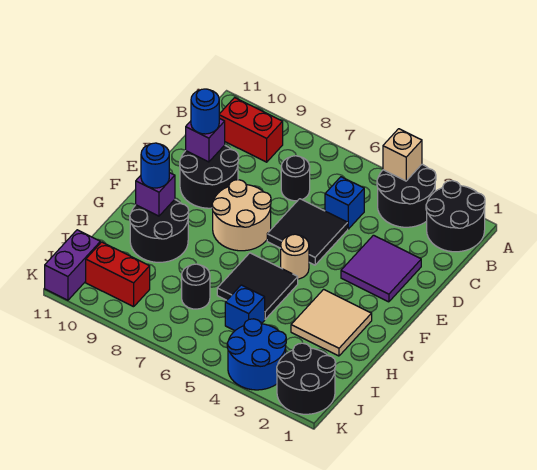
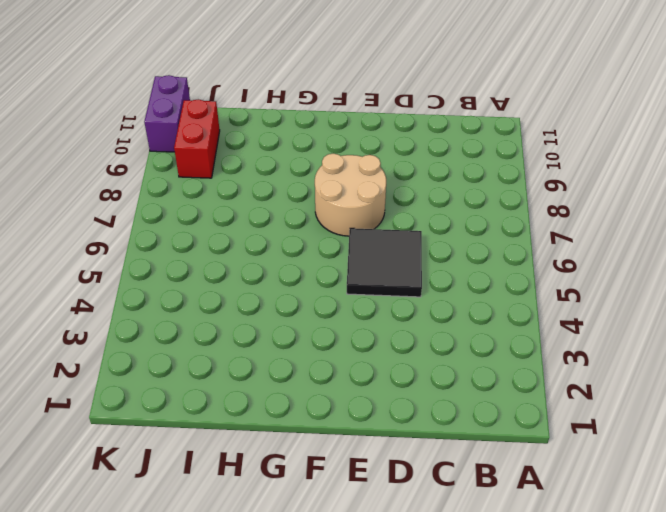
purple brick K10:K11 level 1 -> purple brick J11:K11 level 1
none -> black round brick A1:B2 level 1
none -> black round brick A3:B4 level 1
none -> red brick B9:B10 level 1

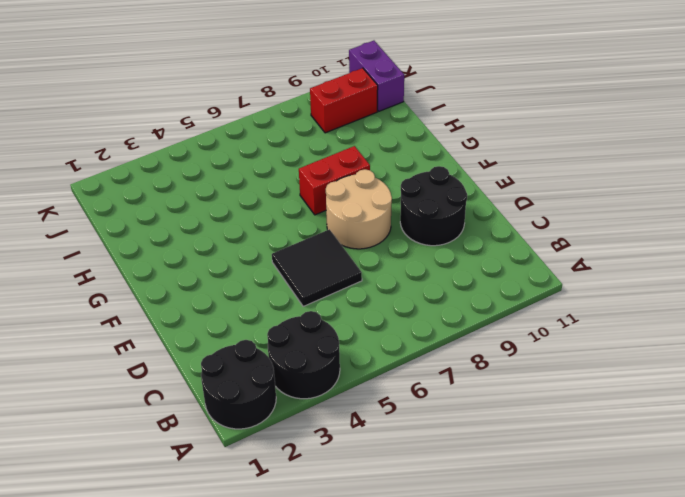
red brick G7:G8 level 1 -> red brick B9:B10 level 1
none -> blue brick C5 level 1
none -> black round brick C7 level 1
none -> purple tile D2:E3 level 1

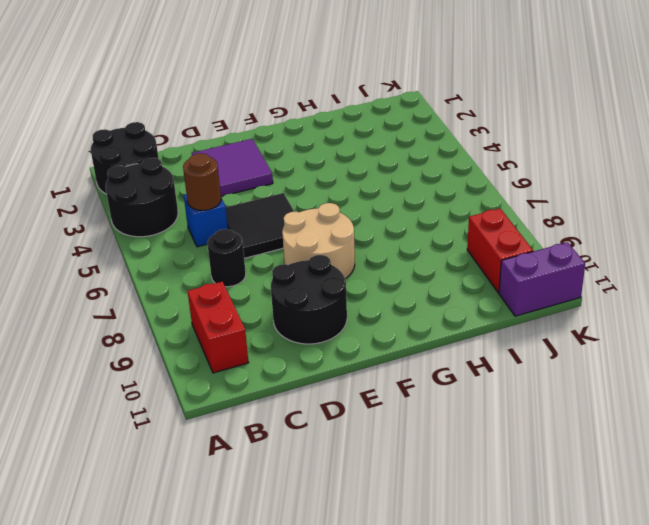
brown round brick C5 level 2 -> none
none -> tan round brick F5 level 1
none -> tan tile G2:H3 level 1
none -> black tile G5:H6 level 1

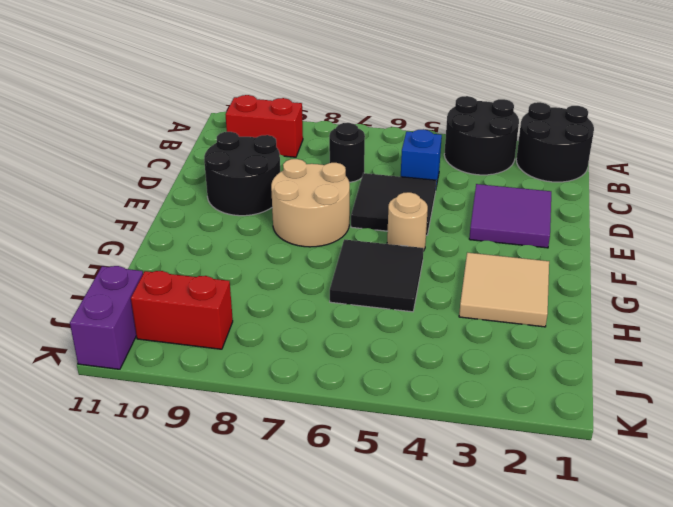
none -> black round brick G9:H10 level 1
none -> blue brick I5 level 1
none -> black round brick I7 level 1

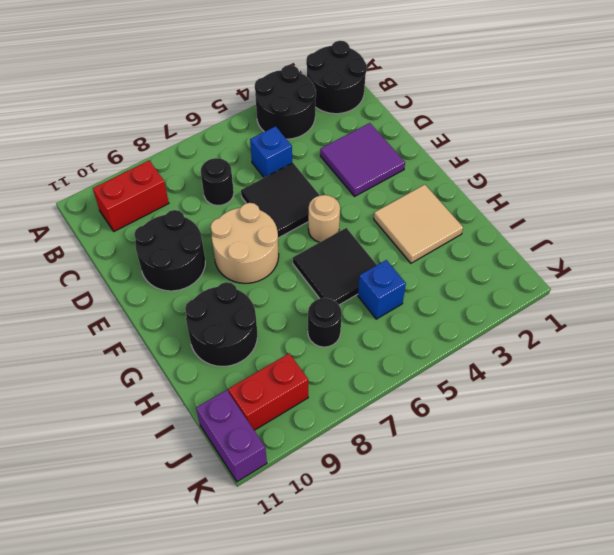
none -> black round brick J1:K2 level 1
none -> blue round brick J3:K4 level 1
none -> tan brick A4 level 2

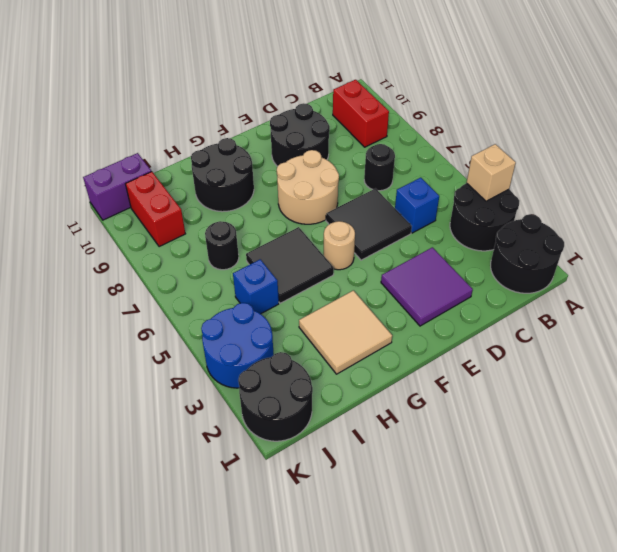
none -> purple brick D10 level 2
none -> purple brick G10 level 2
none -> blue round brick D10 level 3

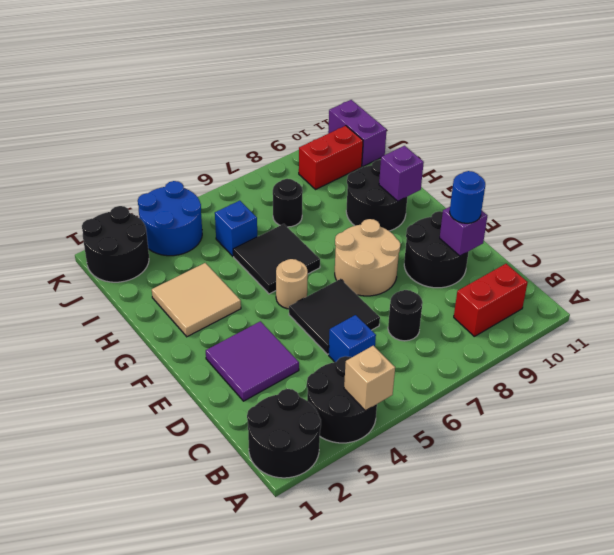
none -> blue round brick G10 level 3

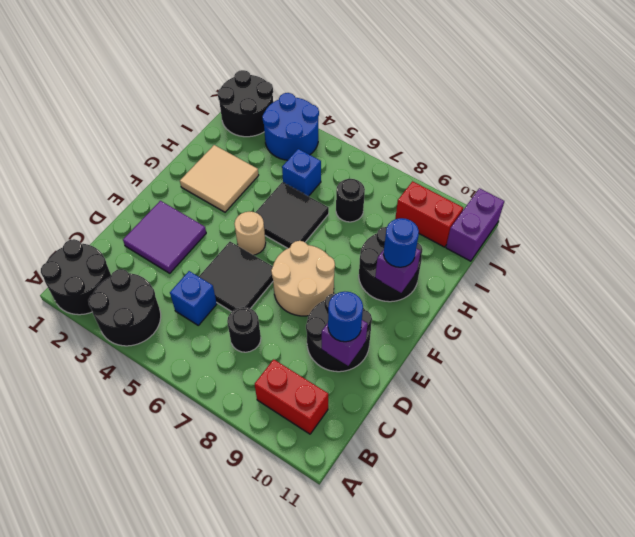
none -> tan brick A4 level 2

